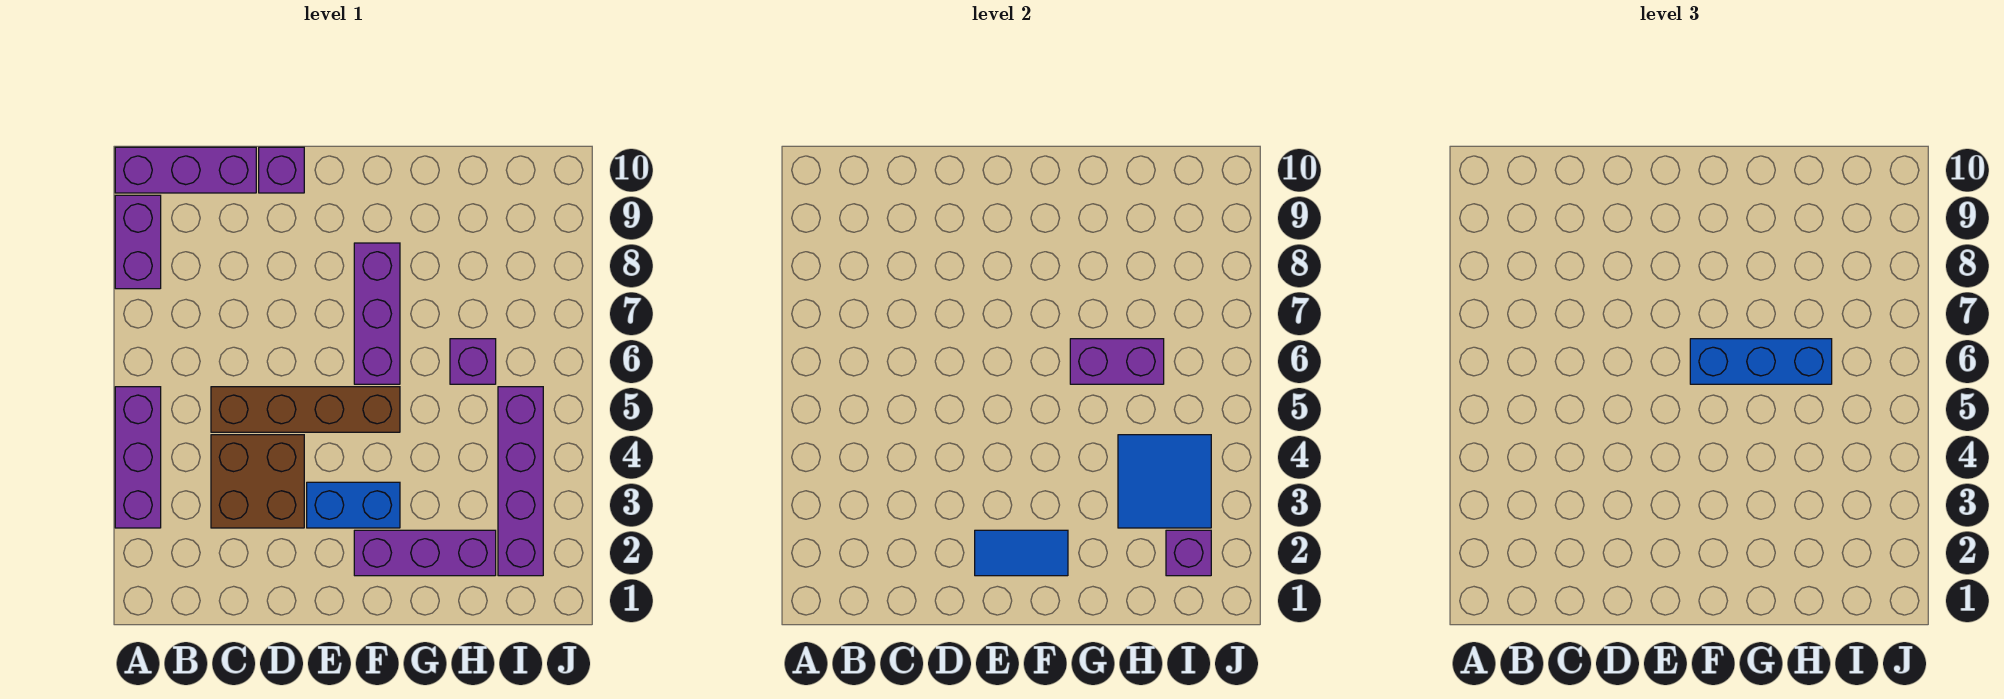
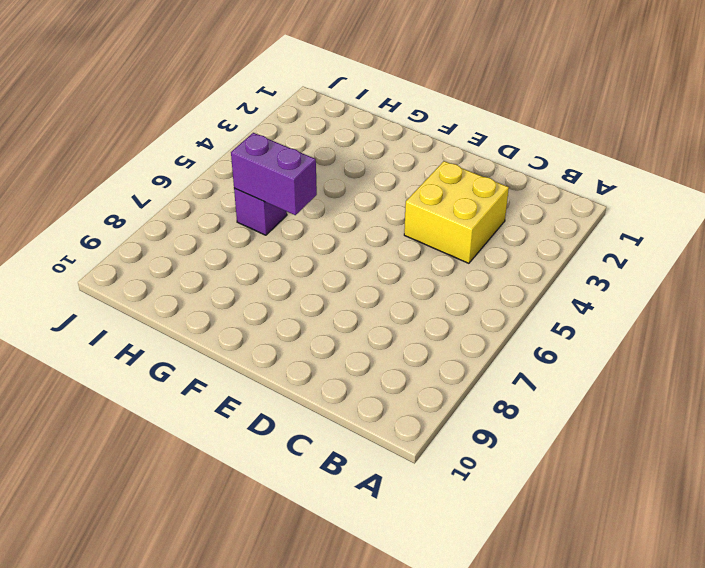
yellow brick C3:D4 level 1 -> brown brick C3:D4 level 1
none -> purple brick A3:A5 level 1
none -> purple brick A8:A9 level 1
none -> purple brick A10:C10 level 1

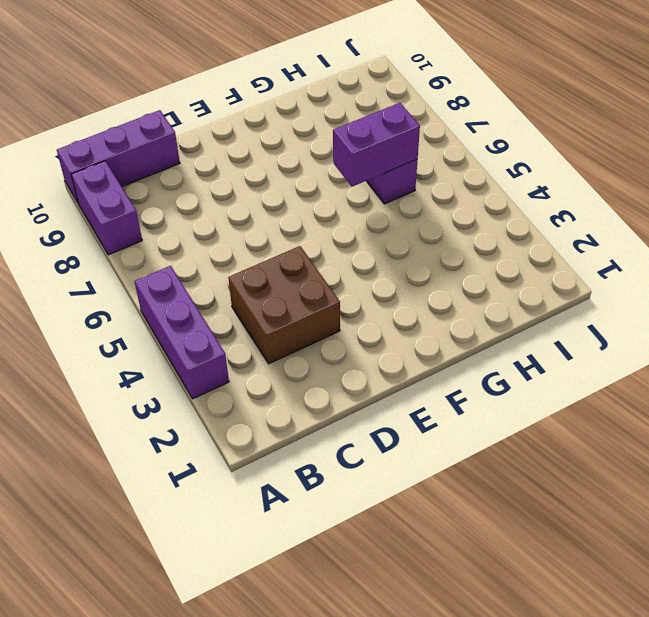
none -> brown brick C5:F5 level 1
none -> purple brick D10 level 1
none -> blue brick E3:F3 level 1

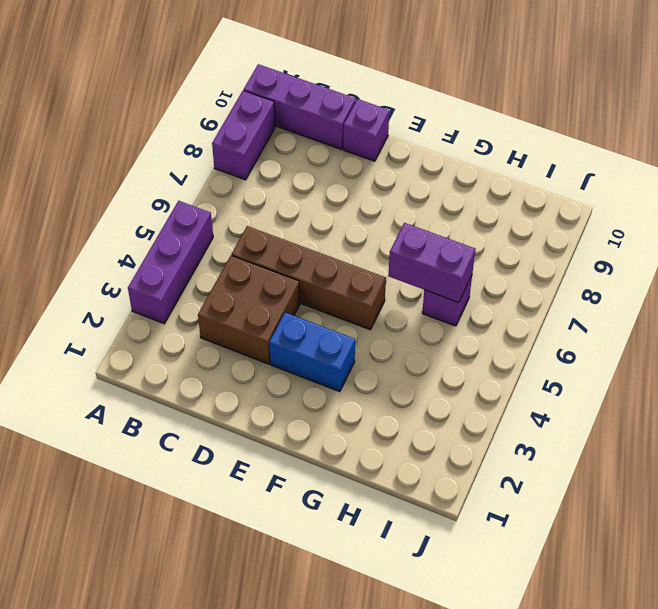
none -> purple brick F2:H2 level 1
none -> purple brick F6:F8 level 1
none -> purple brick I2:I5 level 1

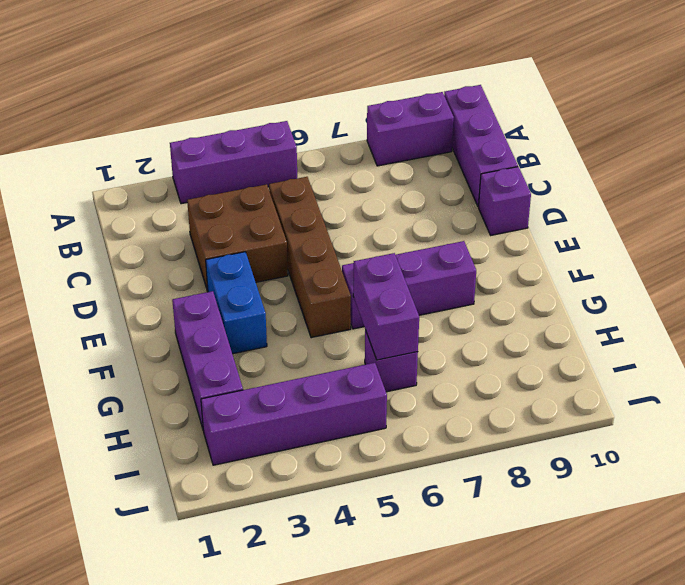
none -> blue tile E2:F2 level 2
none -> blue tile H3:I4 level 2
none -> purple brick I2 level 2

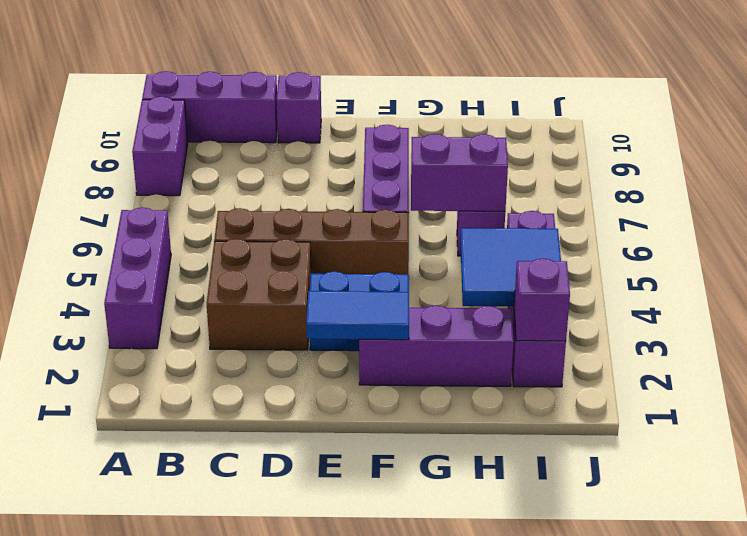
none -> blue brick F6:H6 level 3

